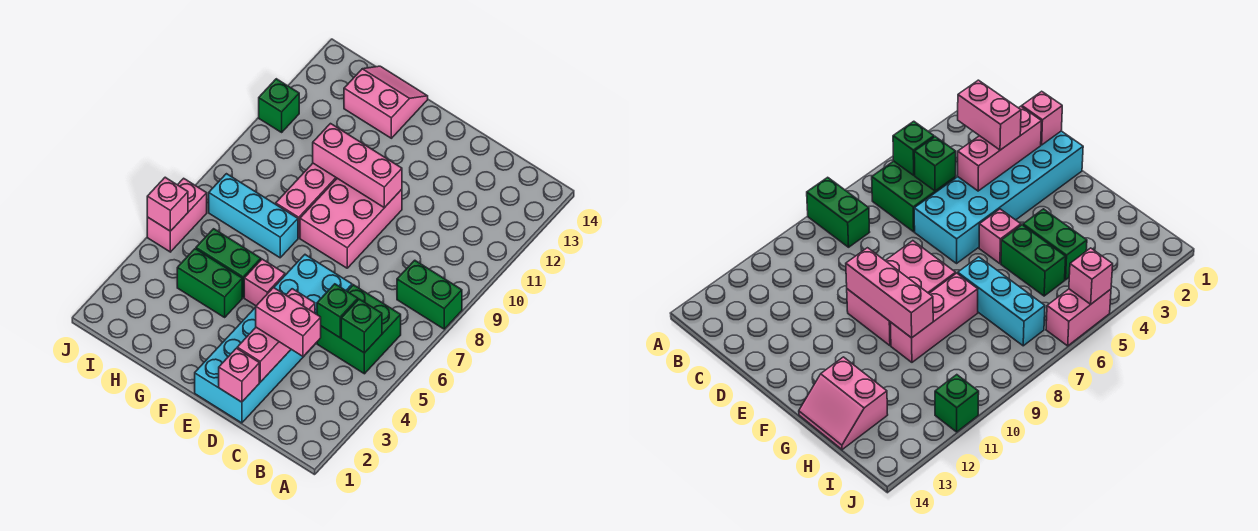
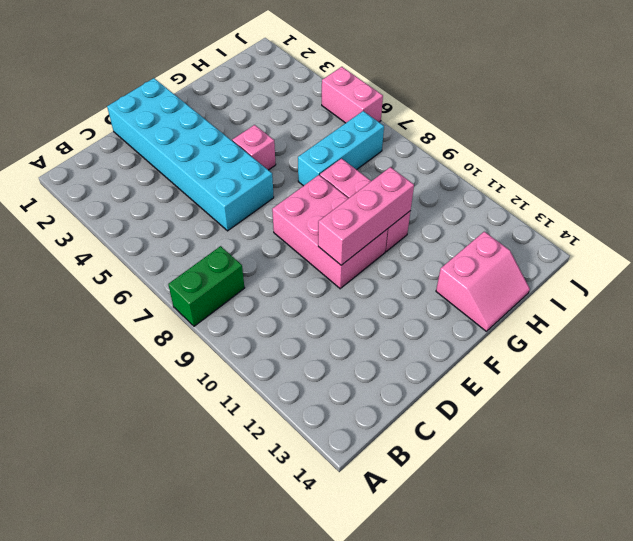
none -> green brick B5:C6 level 1
none -> green brick G4:H4 level 1
none -> green brick G5:H5 level 1

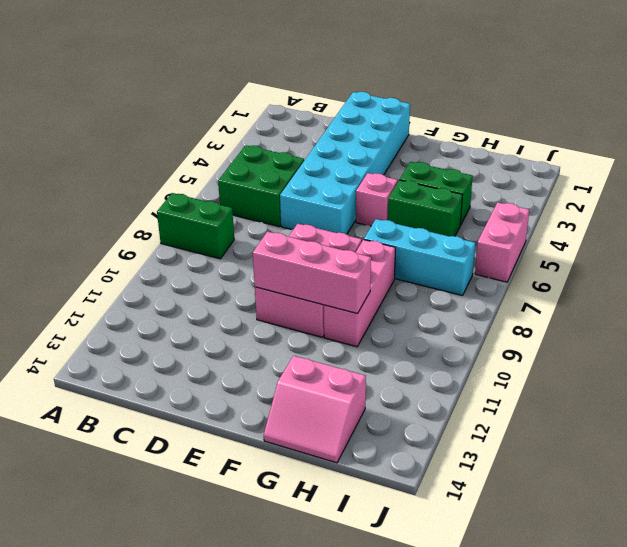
none -> green brick J11 level 1
none -> green brick B5 level 2
none -> green brick C5 level 2

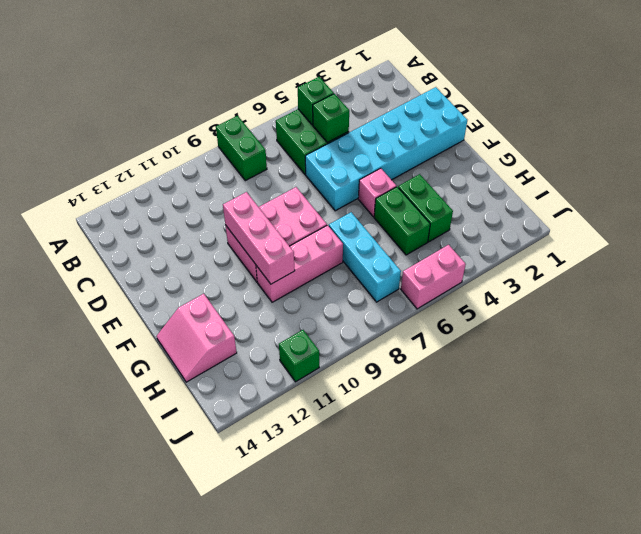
none -> pink brick D1 level 2
none -> pink brick D2:D4 level 2
none -> pink brick J5 level 2

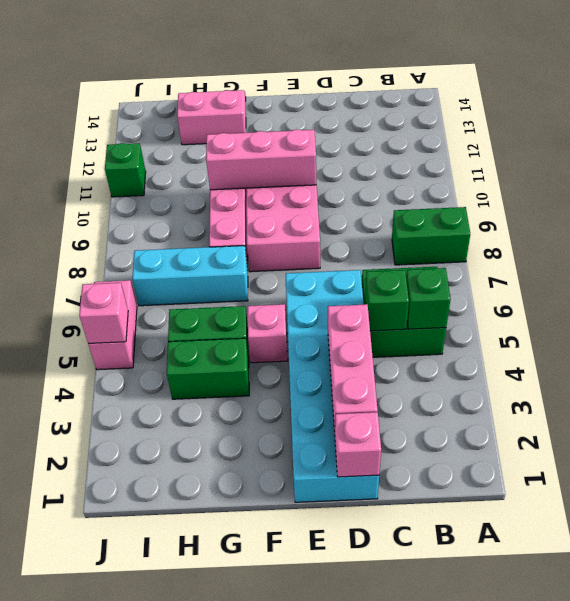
none -> pink brick C3:D3 level 3

